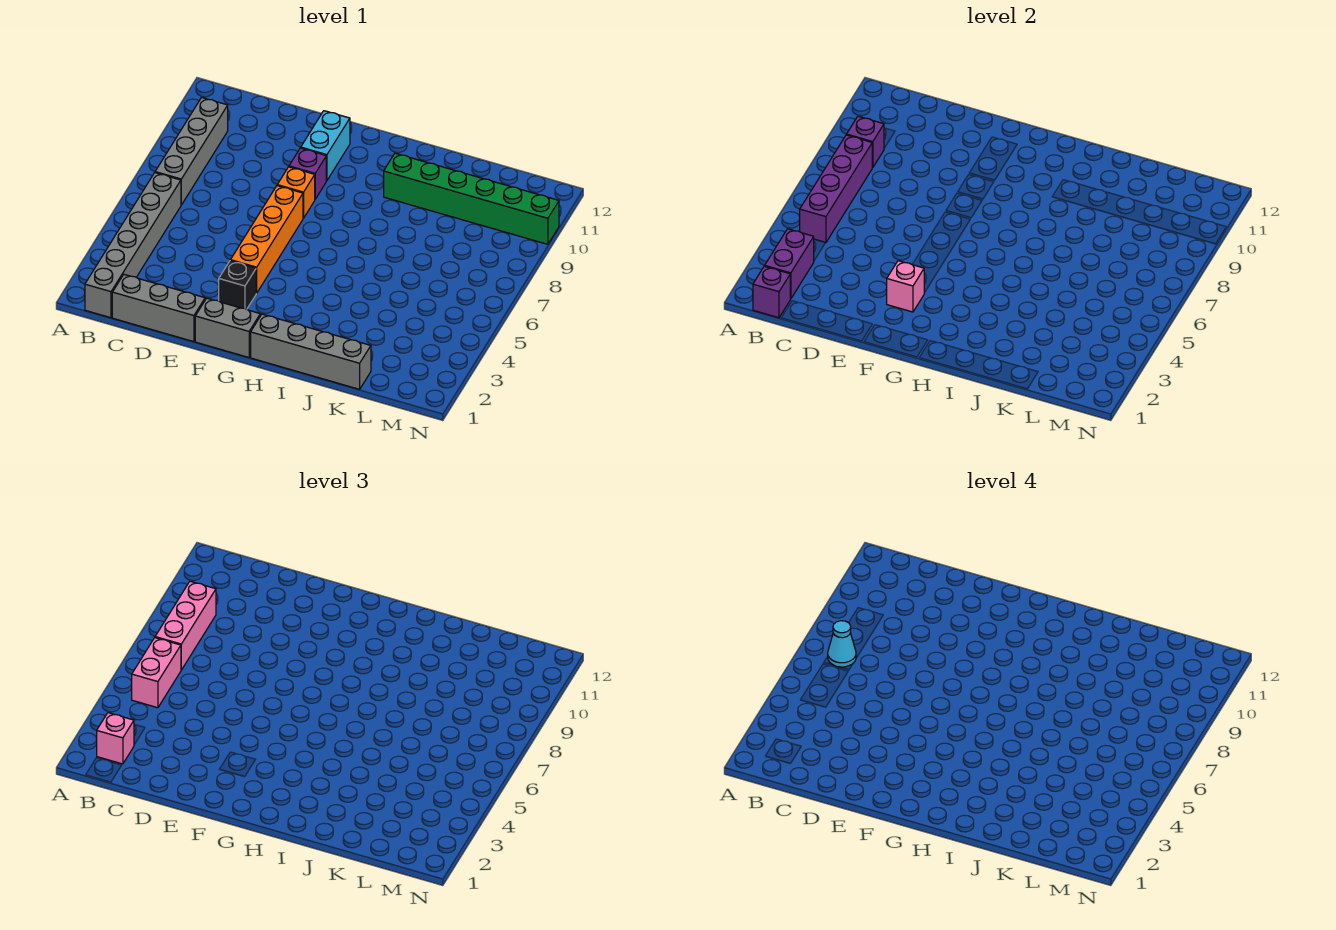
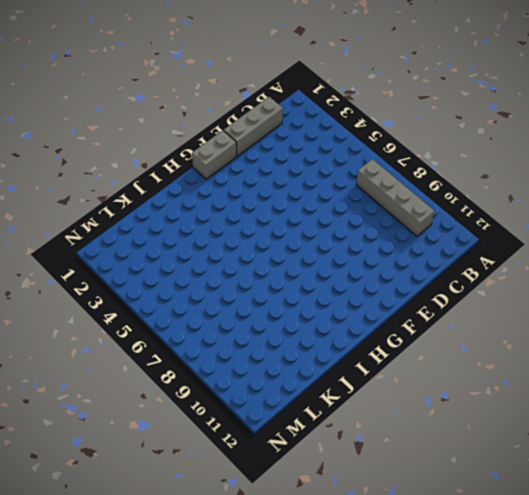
none -> grey brick B1:B6 level 1
none -> black brick F3 level 1
none -> orange brick F4:F7 level 1

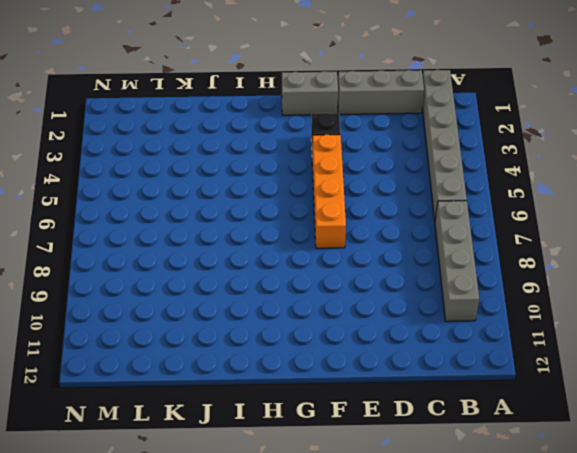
none -> orange brick F8 level 1
none -> purple brick F9 level 1
none -> cyan brick F10:F11 level 1

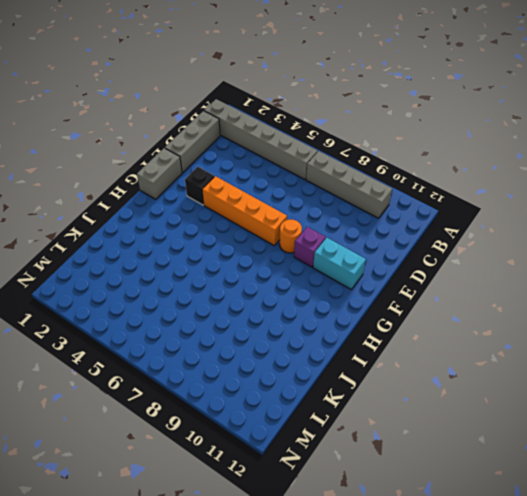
orange round brick F8 level 1 -> orange brick F8 level 1
none -> grey brick H1:K1 level 1
none -> green brick I10:N10 level 1
none -> purple brick B1 level 2

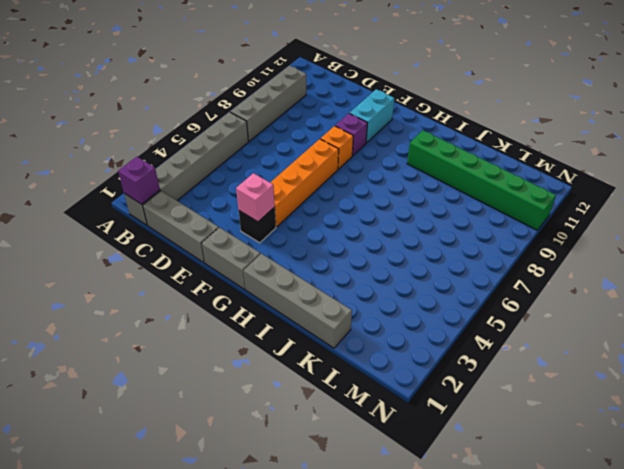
none -> purple brick B2:B3 level 2
none -> purple brick B5:B8 level 2
none -> purple brick B9 level 2

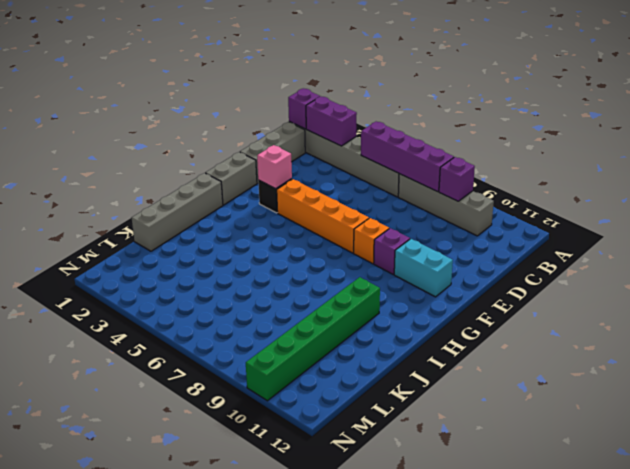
none -> pink brick B2 level 3
none -> pink brick B5:B6 level 3
none -> pink brick B7:B9 level 3

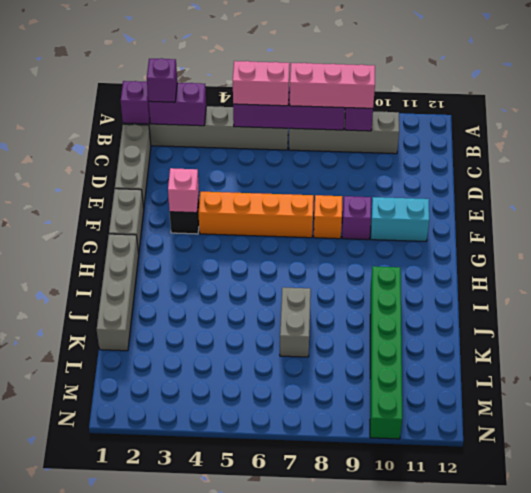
purple brick B2 level 3 -> pink brick B2 level 3
grey brick J7:K7 level 1 -> none
none -> cyan cone B7 level 4

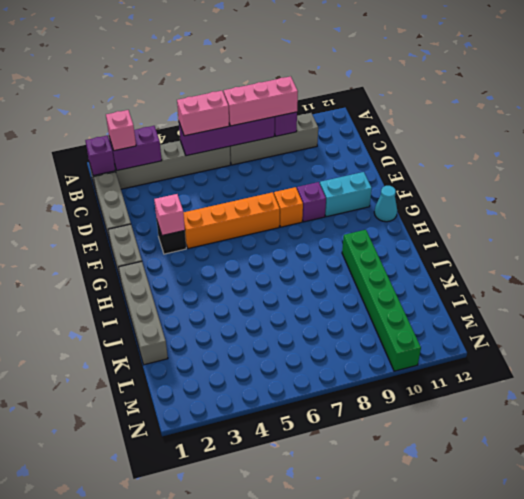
cyan cone G12 level 1 -> cyan cone B7 level 4

